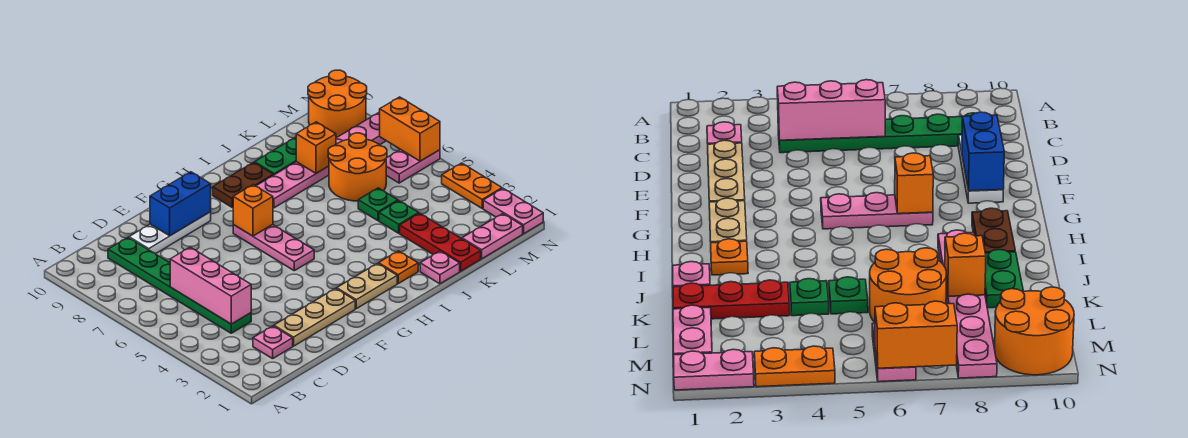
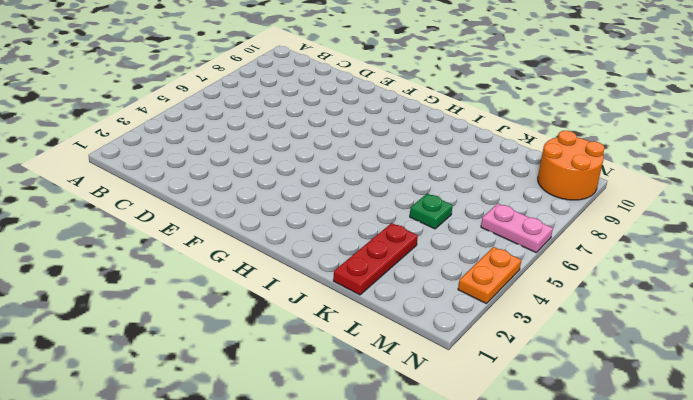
none -> pink plate C2 level 1
none -> green plate C4:C9 level 1
none -> tan plate D2:F2 level 1

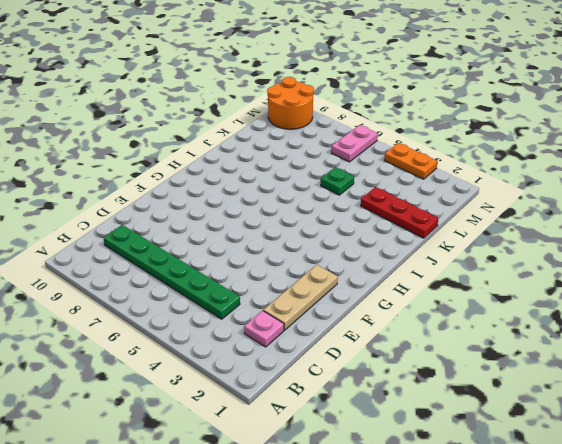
none -> white plate D9:F9 level 1
none -> tan plate G2:H2 level 1
none -> pink plate G5:G7 level 1

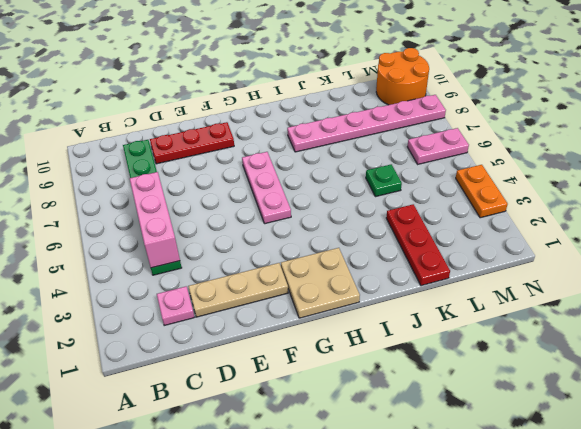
red plate D9:F9 level 1 -> white plate D9:F9 level 1
tan plate G1:H2 level 1 -> tan plate G2:H2 level 1
none -> brown plate H9:I9 level 1
none -> orange plate I2 level 1
none -> pink plate J1 level 1

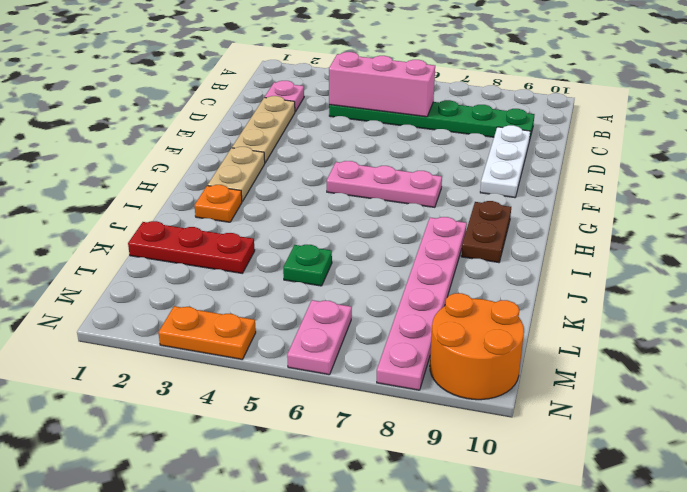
none -> pink plate J1 level 1
none -> green plate J9:K9 level 1
none -> green plate K4 level 1

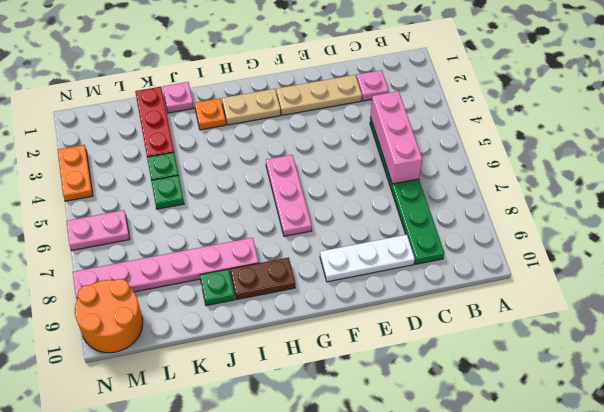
green plate J9 level 1 -> green plate J9:K9 level 1
none -> orange round brick K6:L7 level 1
none -> pink plate L1:M1 level 1
none -> pink plate N1:N2 level 1

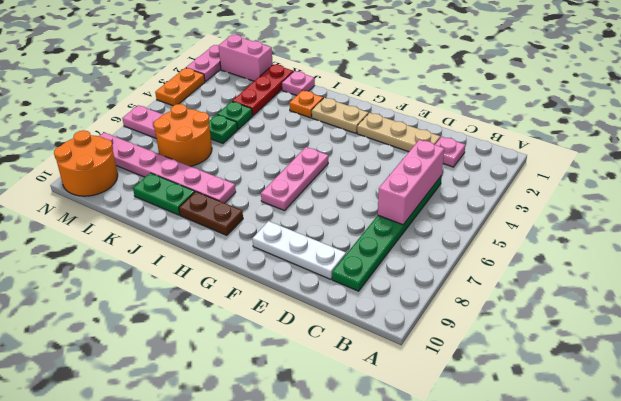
pink brick L1:M1 level 1 -> pink plate L1:M1 level 1
none -> blue brick E9:F9 level 2
none -> orange brick G7 level 2
none -> orange brick K8 level 2

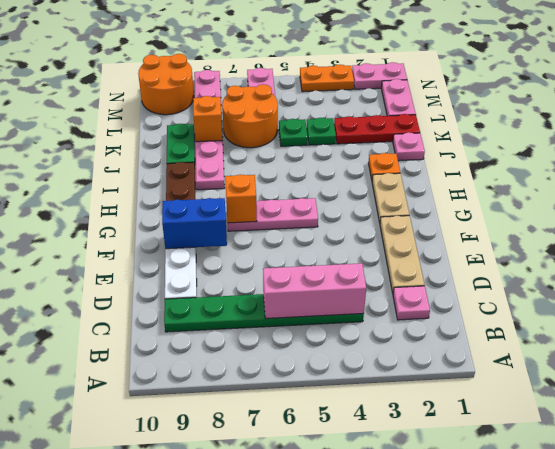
blue brick F8:F9 level 2 -> blue brick E9:F9 level 2
none -> orange brick N6:N7 level 2

